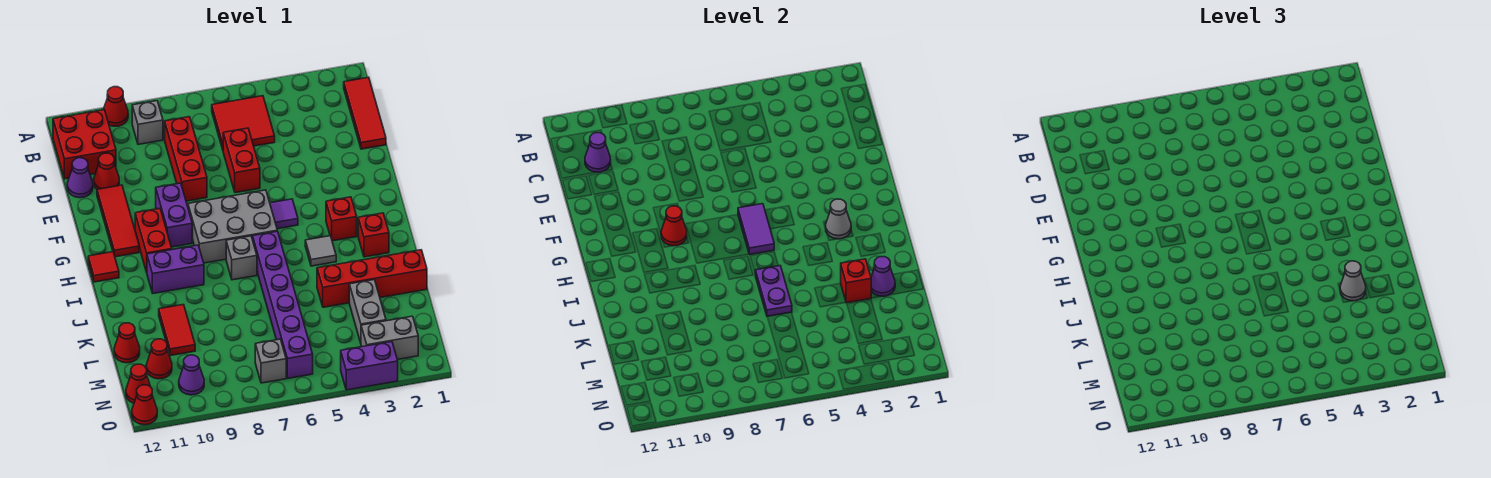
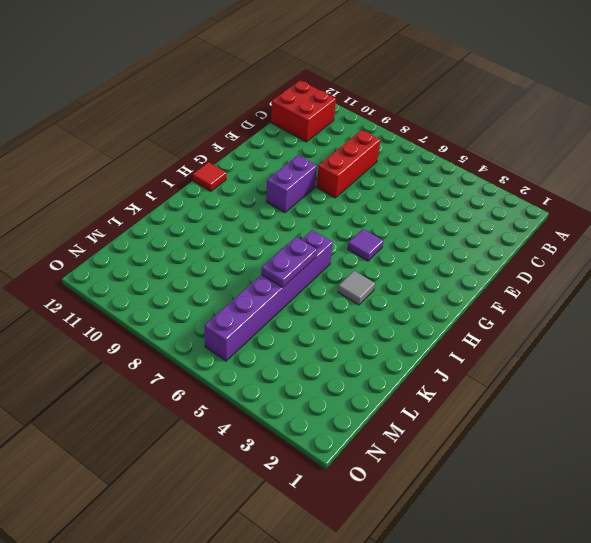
none -> red cone A10 level 1
none -> red tile B1:D1 level 1
none -> red tile B5:C6 level 1
none -> grey brick B9 level 1

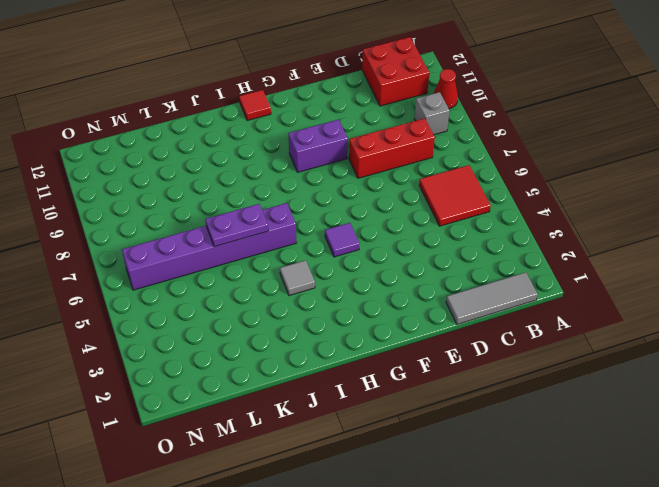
grey tile B1:D1 level 1 -> red tile B1:D1 level 1
none -> red brick D6:E6 level 1
none -> red cone D11 level 1
none -> purple cone D12 level 1
none -> red tile E11:G11 level 1

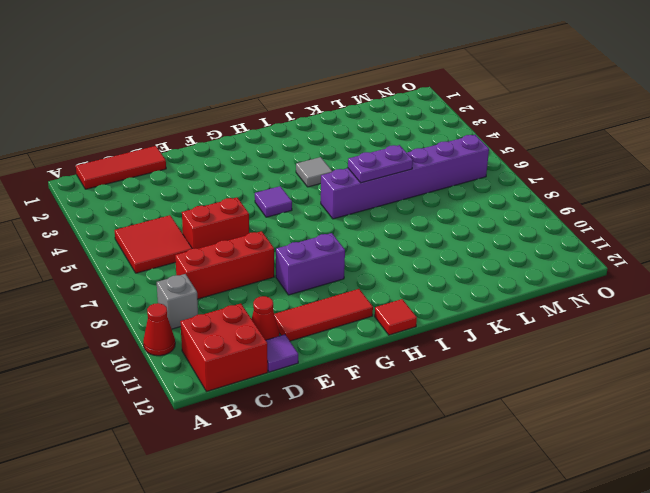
purple tile D12 level 1 -> purple cone D12 level 1
none -> grey brick G6:H8 level 1
none -> red brick G10:H10 level 1
none -> red brick H3 level 1
none -> red brick I2 level 1

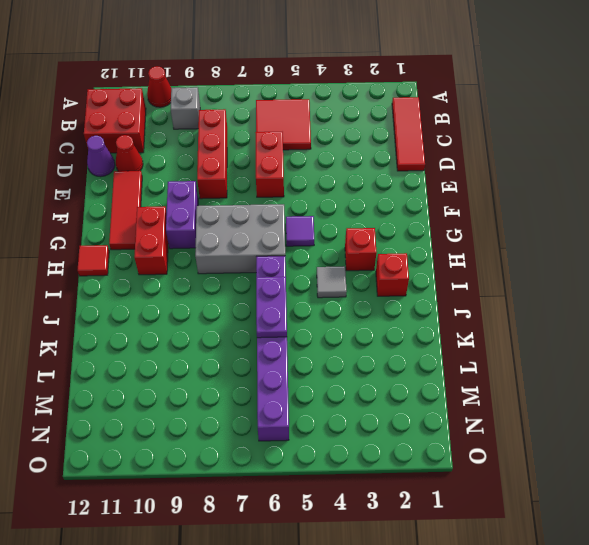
none -> grey brick I7 level 1
none -> purple brick I9:I10 level 1
none -> red brick K1:K4 level 1
none -> red tile K10:L10 level 1

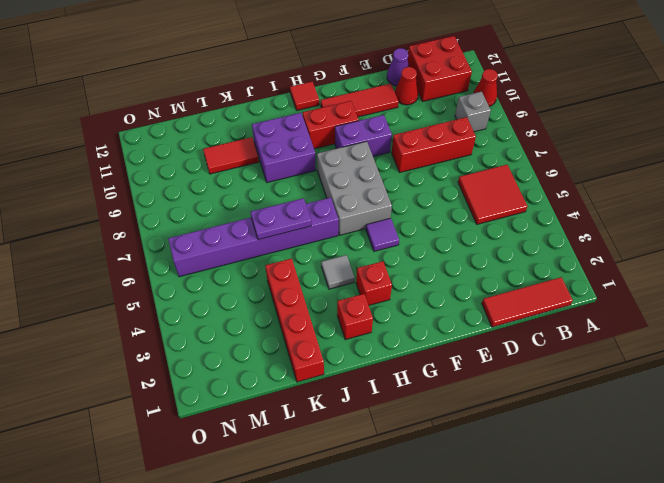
purple brick I9:J10 level 1 -> purple brick I9:I10 level 1
none -> red brick D6:E6 level 1
none -> grey brick I7 level 1
none -> grey brick L3:M3 level 1
none -> red cone L12 level 1

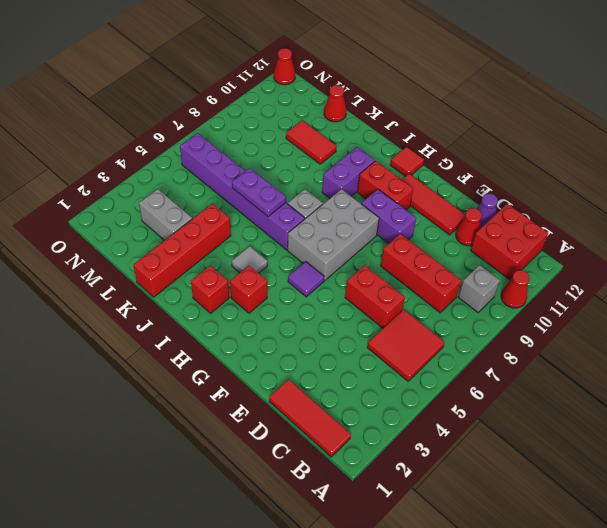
none -> red cone M11 level 1
none -> grey brick N2:N3 level 1
none -> grey brick N7 level 1
none -> purple cone N10 level 1

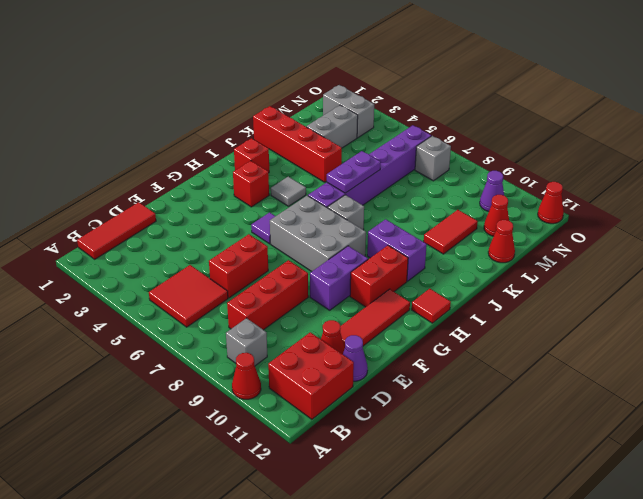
none -> red cone N12 level 1
none -> purple brick O3:O4 level 1
none -> purple cone C11 level 2
none -> purple tile G6:H6 level 2

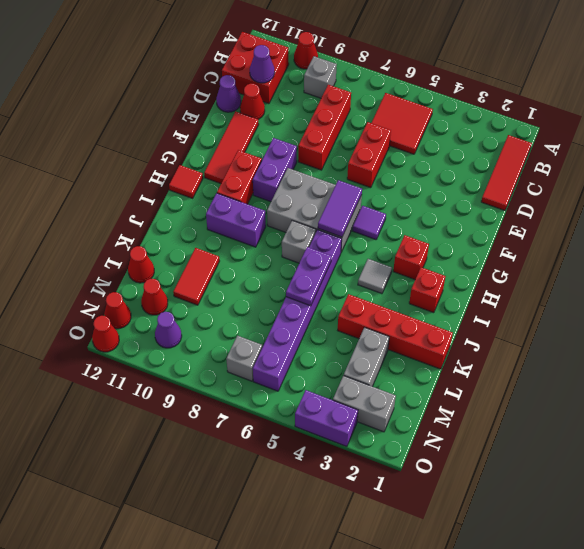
none -> red cone G9 level 2
none -> grey cone H3 level 2
none -> purple cone K2 level 2
none -> red brick K3 level 2

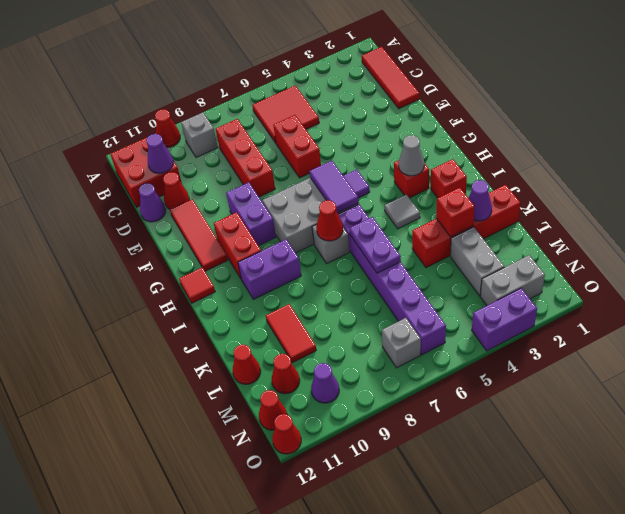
red cone I7 level 2 -> red cone G9 level 2
none -> grey cone K3 level 3

